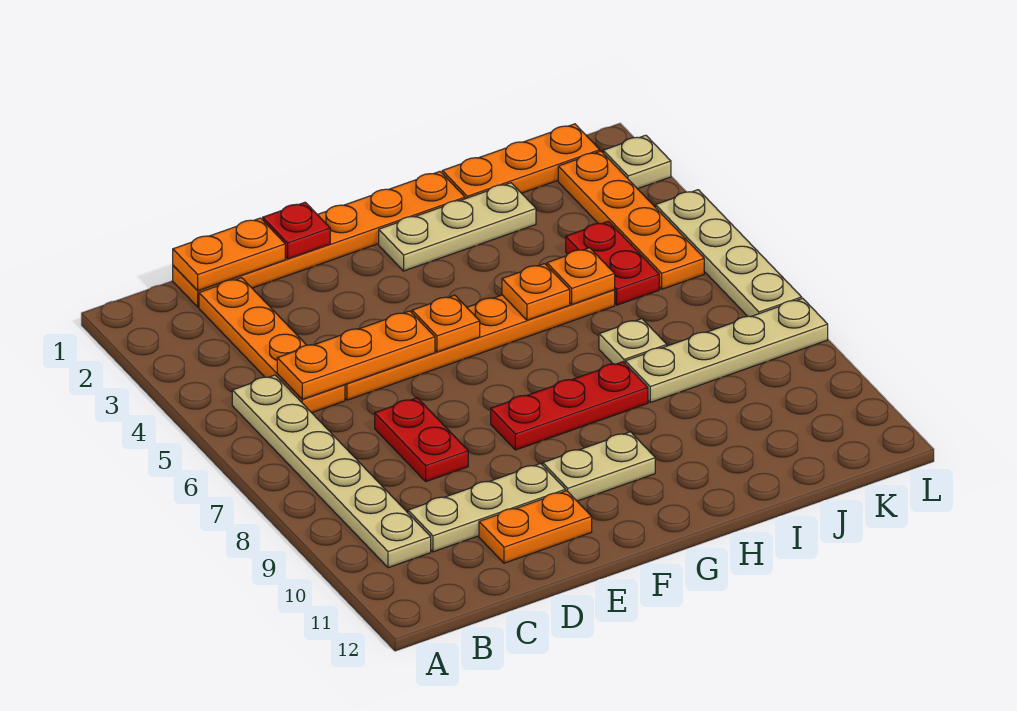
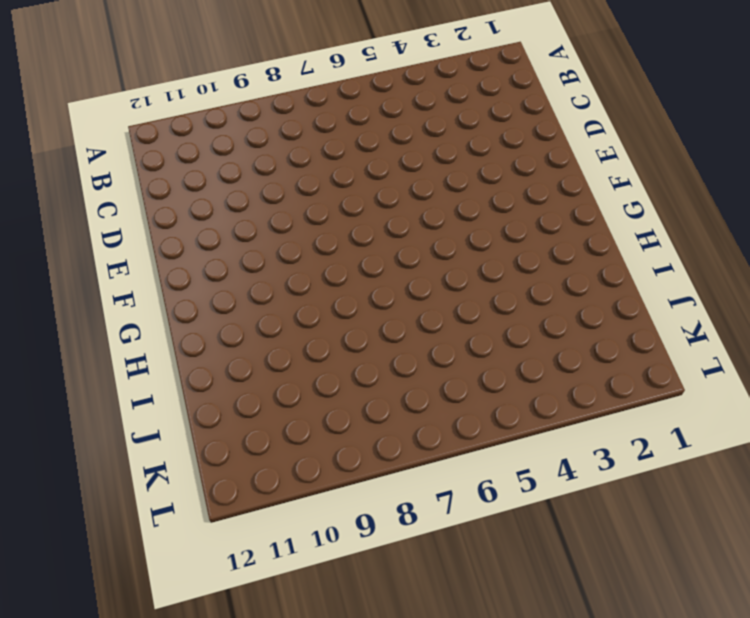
none -> tan plate B5:B10 level 1
none -> orange plate C1:H1 level 1
none -> orange plate C2:C5 level 1

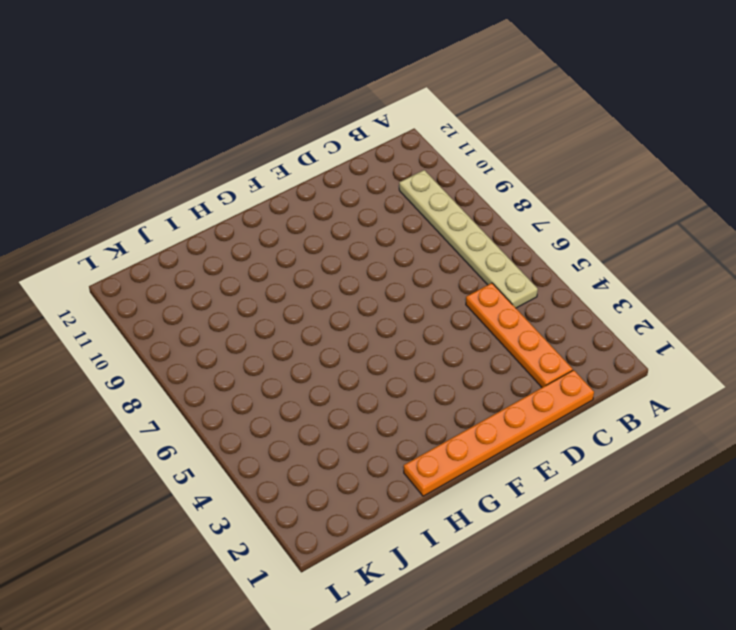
none -> tan plate C10:E10 level 1
none -> orange plate D5:I5 level 1
none -> red plate D7:D8 level 1

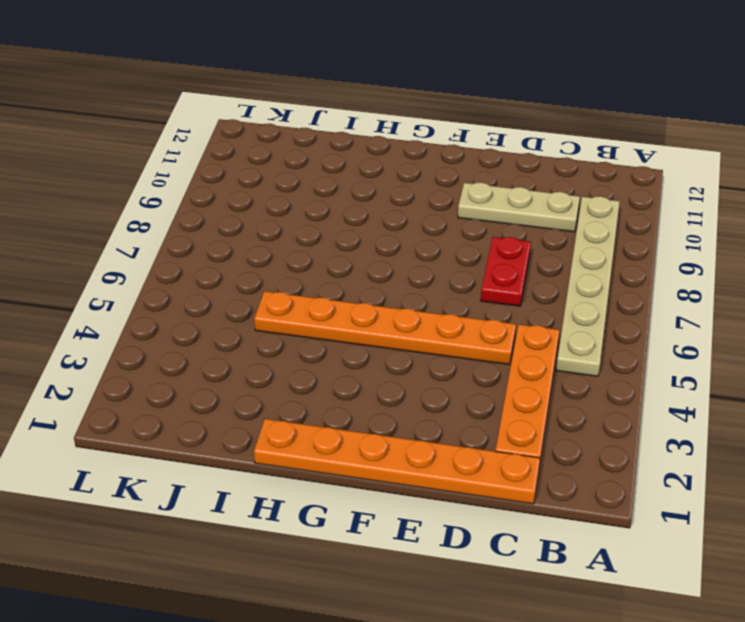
none -> orange plate D11:E11 level 1
none -> red plate F8:H8 level 1
none -> tan plate F10:G10 level 1

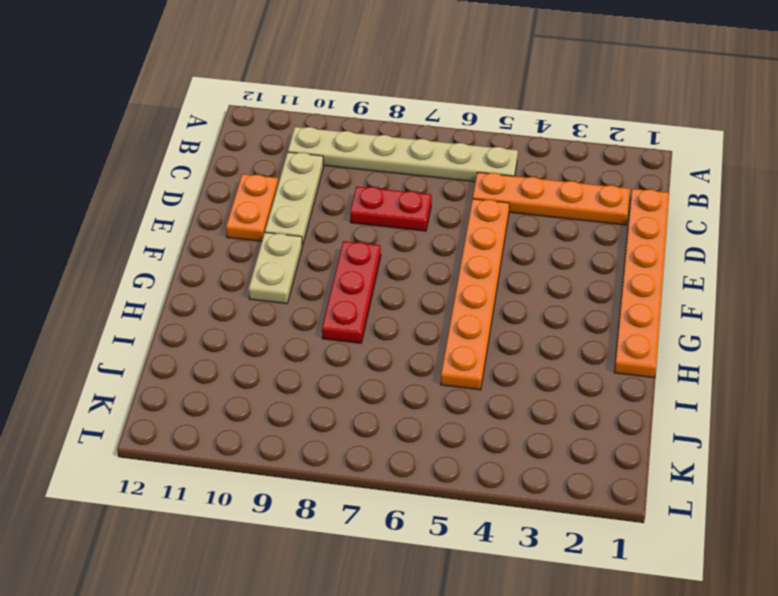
none -> tan plate G2:I2 level 1
none -> orange plate I1:K1 level 1
none -> tan plate I7 level 1

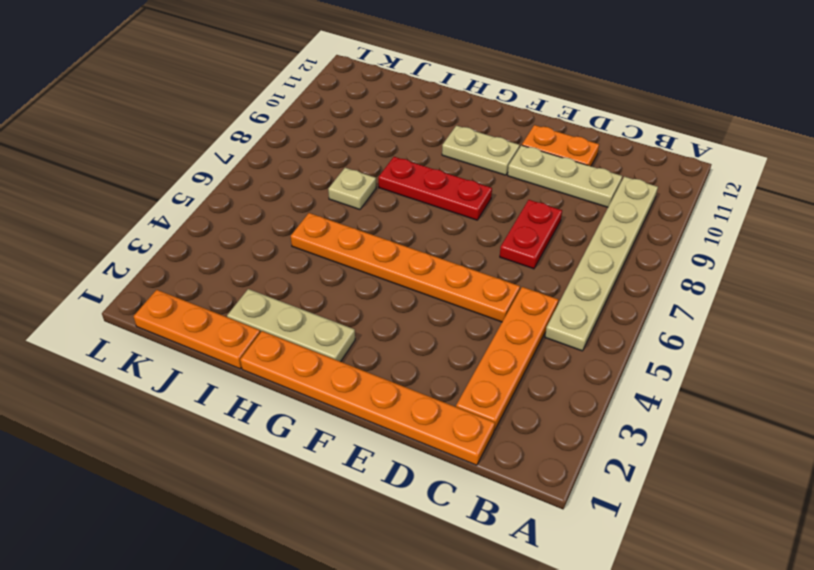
none -> tan plate I8:L8 level 1
none -> red plate J4:J5 level 1
none -> orange plate K2:K5 level 1

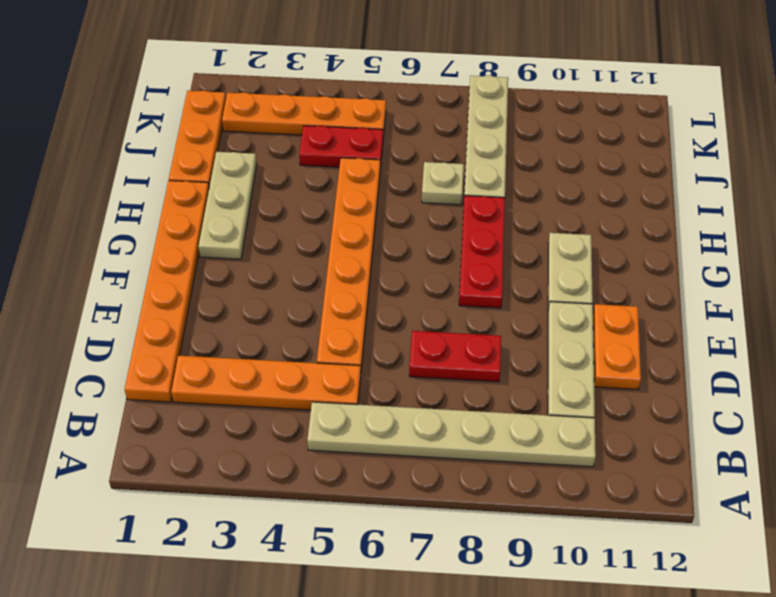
none -> tan plate L2 level 1
none -> tan plate L4:L7 level 1
none -> orange plate C1:D1 level 2

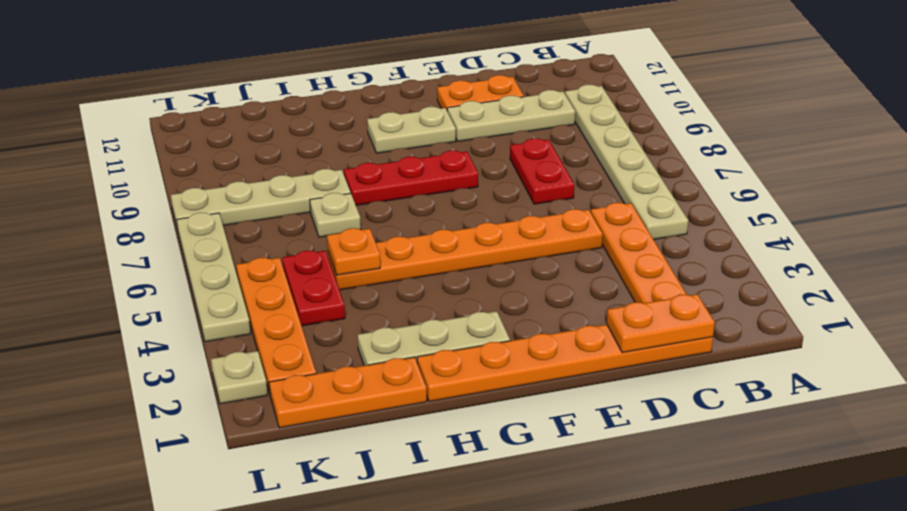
none -> orange plate C5:E5 level 2
none -> red plate E1 level 2
none -> orange plate F5 level 2

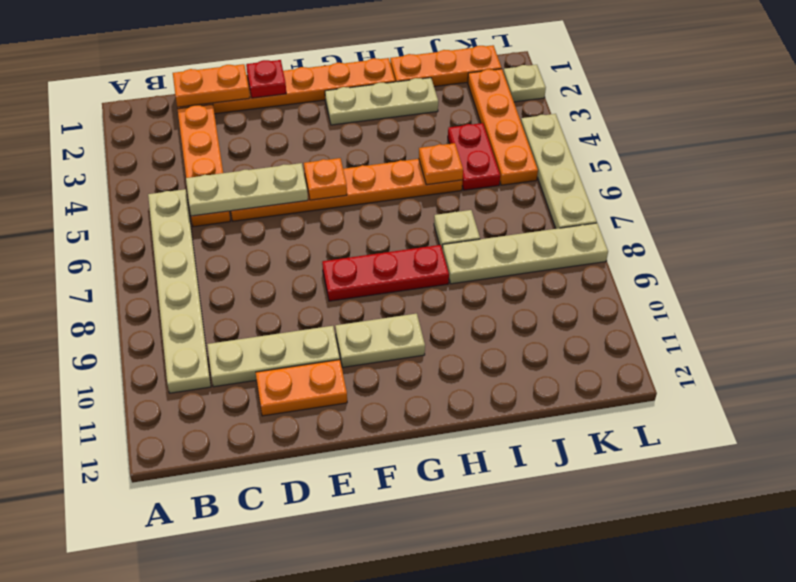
tan plate C5:E5 level 2 -> orange plate C5:E5 level 2
none -> red plate D7:D8 level 1
none -> orange plate H5 level 2

